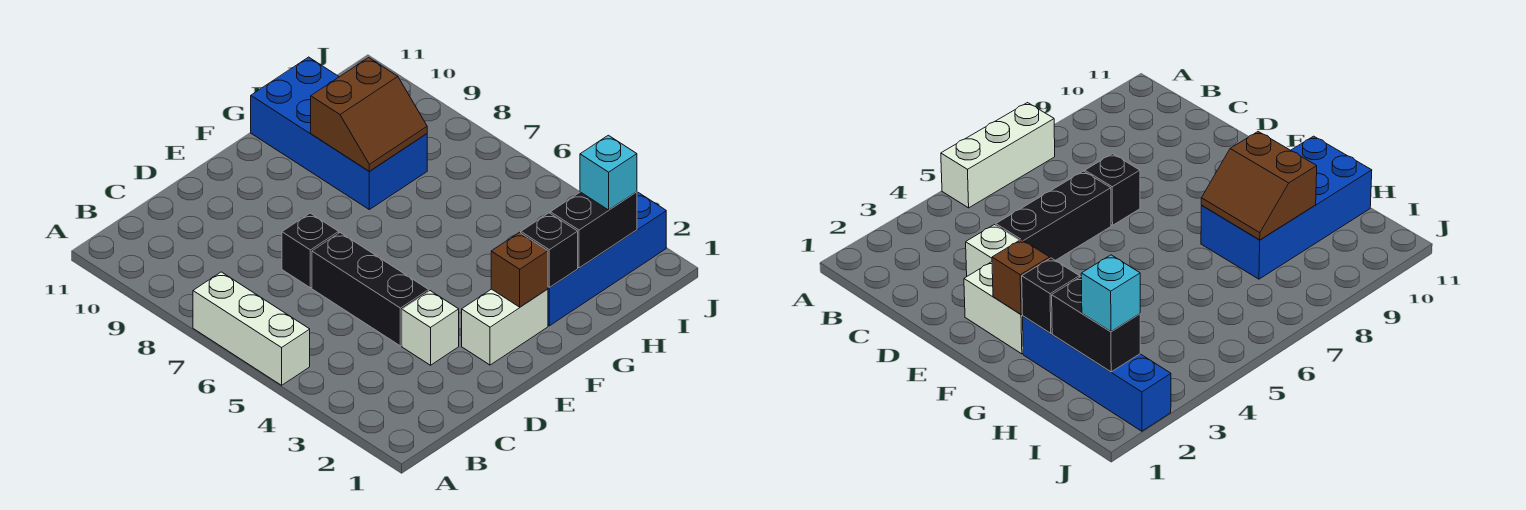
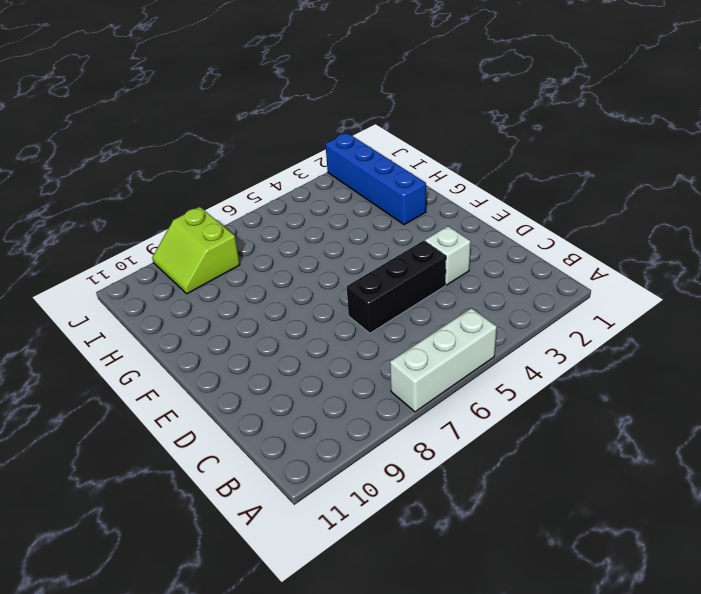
lime slope I8:J9 level 1 top 8 -> none
none -> black brick D7 level 1
none -> white brick E2:F2 level 1
none -> blue brick G8:H11 level 1

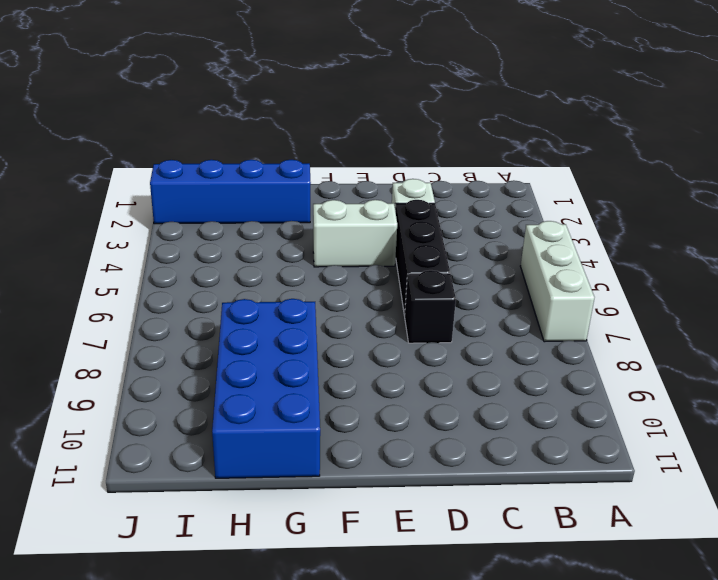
white brick E4:F4 level 1 -> white brick E2:F2 level 1
none -> brown brick F2 level 2
none -> black brick G2 level 2
none -> brown slope G8:H9 level 2 top 9

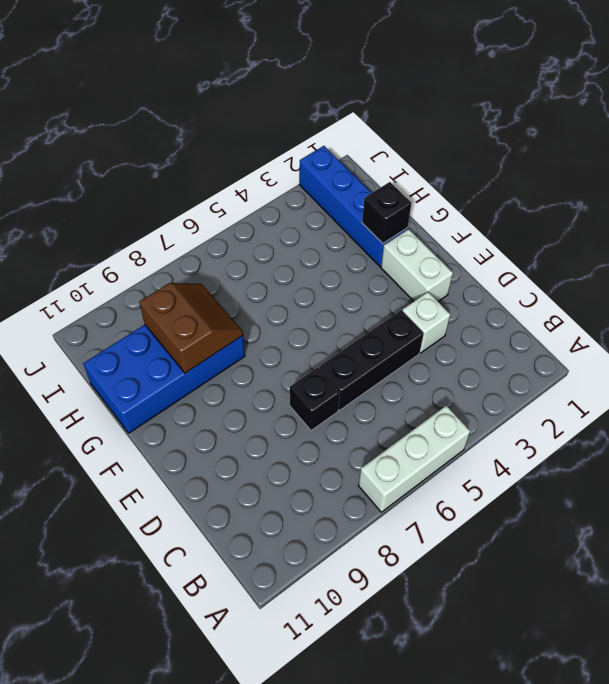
none -> brown brick F2 level 2
none -> black brick H2:I2 level 2
none -> cyan brick I2 level 3

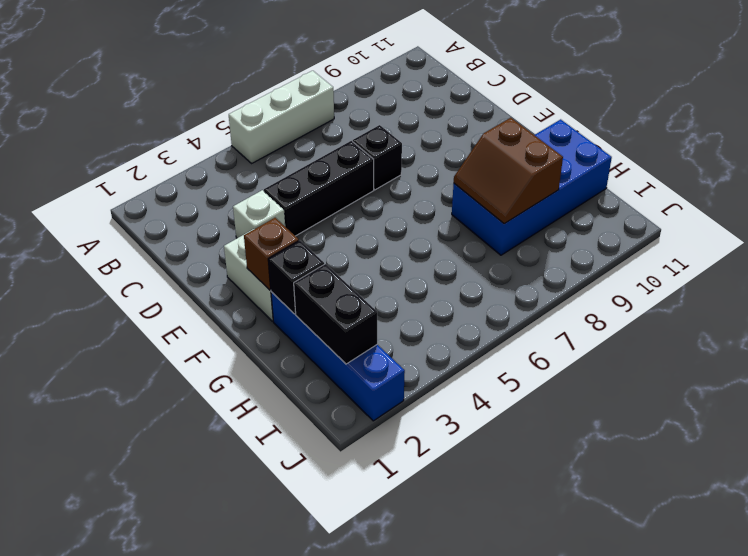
none -> cyan brick I2 level 3

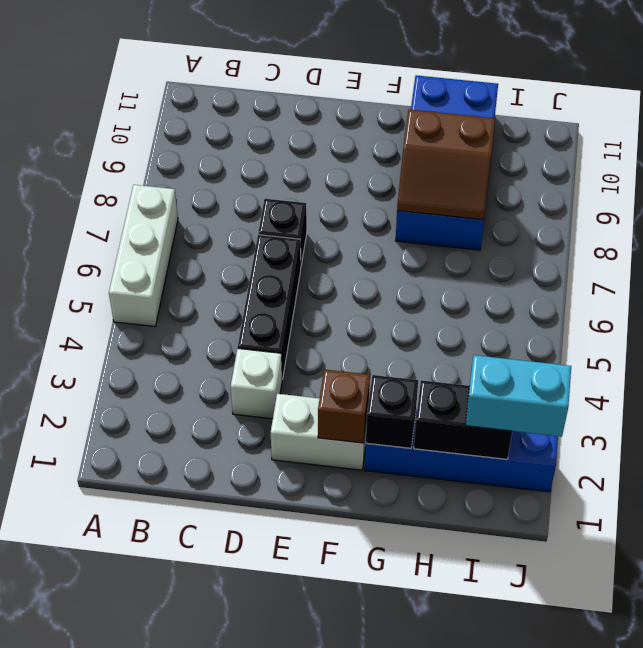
cyan brick I2:J2 level 3 -> cyan brick I2 level 3

